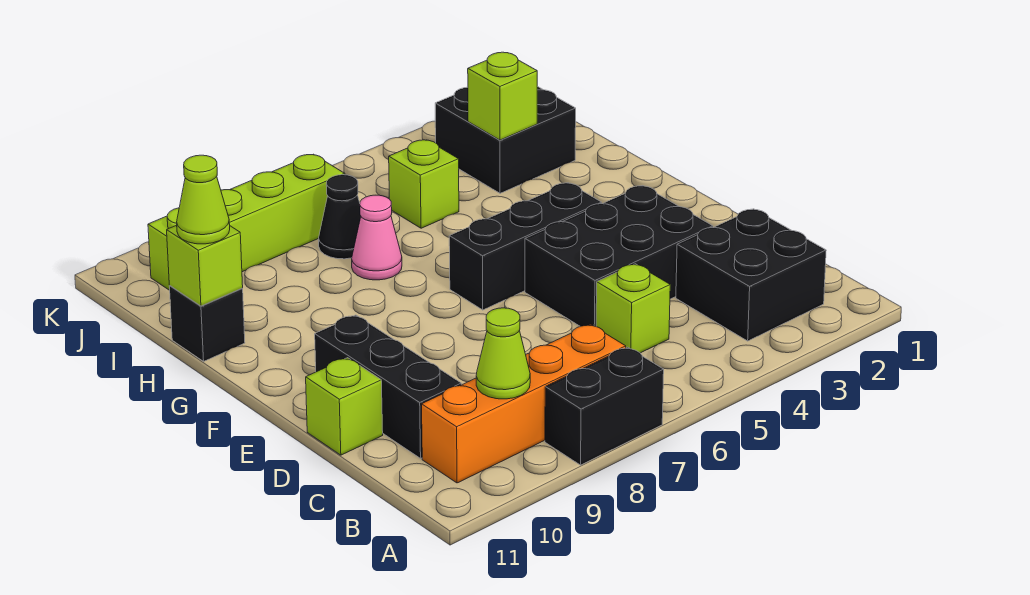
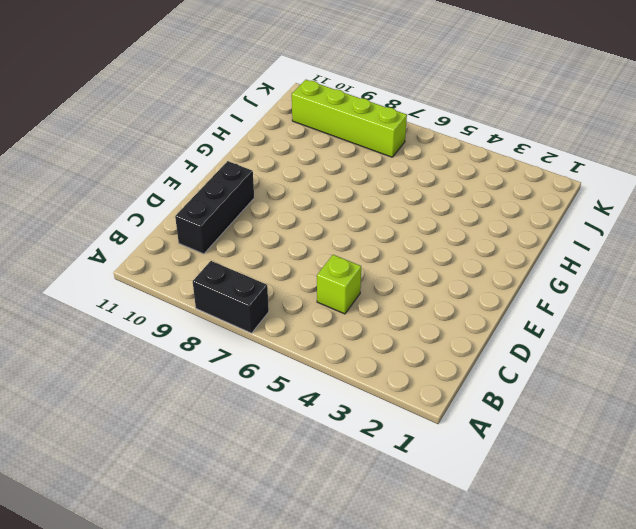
none -> black brick B2:C3 level 1
none -> orange brick B7:B10 level 1
none -> black brick D3:E5 level 1

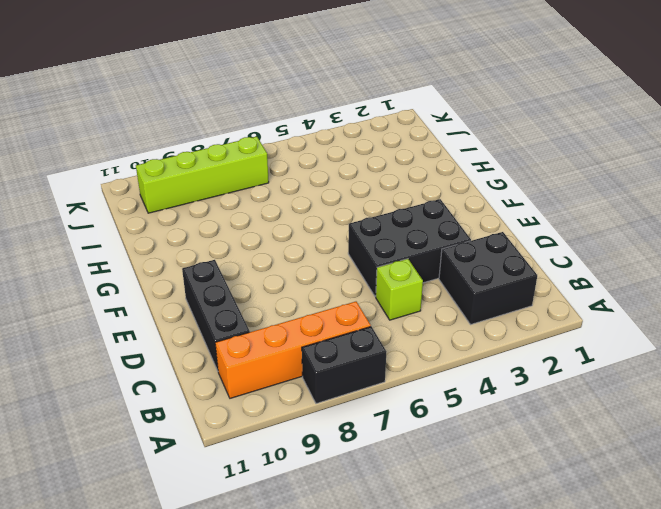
none -> lime brick D11 level 1
none -> black brick F4:F6 level 1
none -> pink cone H7 level 1

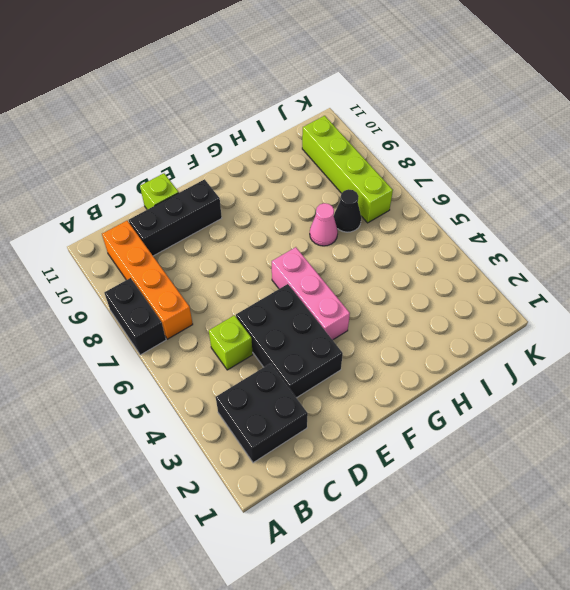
pink brick F4:F6 level 1 -> black brick F4:F6 level 1
none -> black brick H11 level 1
none -> black brick I2:J3 level 1
none -> lime brick I5 level 1

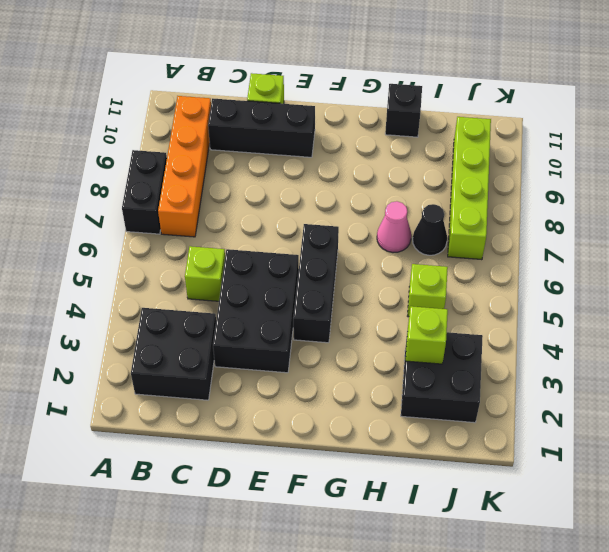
none -> lime cone B9 level 2
none -> lime brick H11 level 2
none -> lime cone H11 level 3

